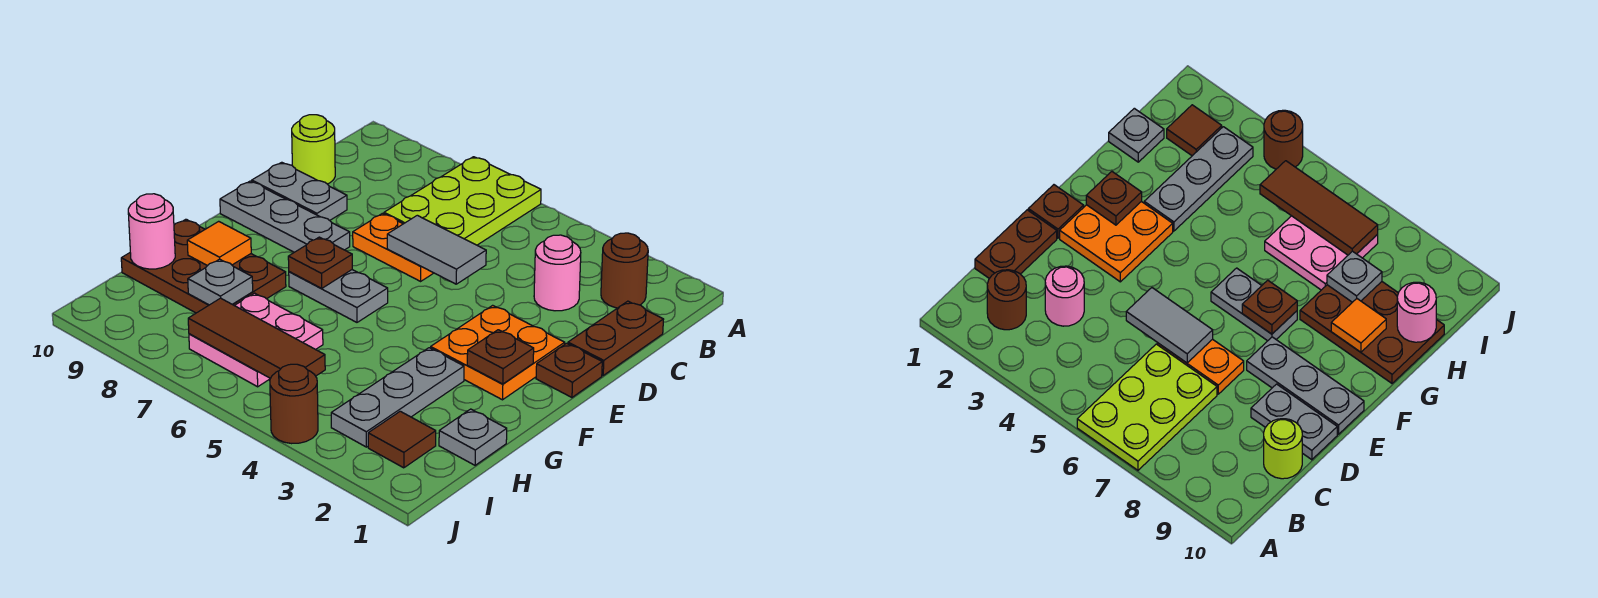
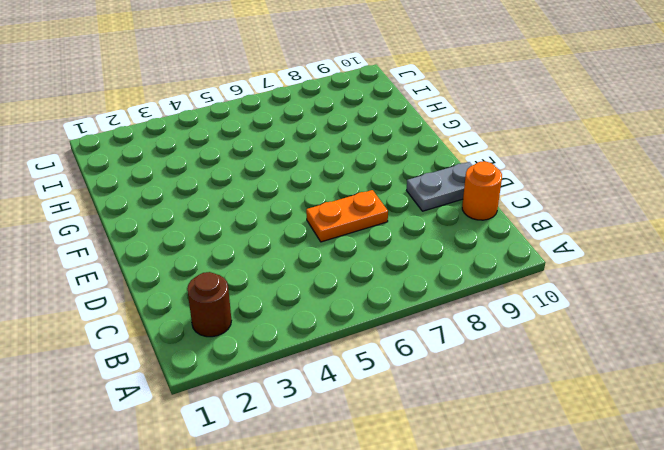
orange round brick C10 level 1 -> lime round brick C10 level 1
none -> lime plate A6:C7 level 1
none -> brown plate C1:D1 level 1
none -> pink round brick C3 level 1

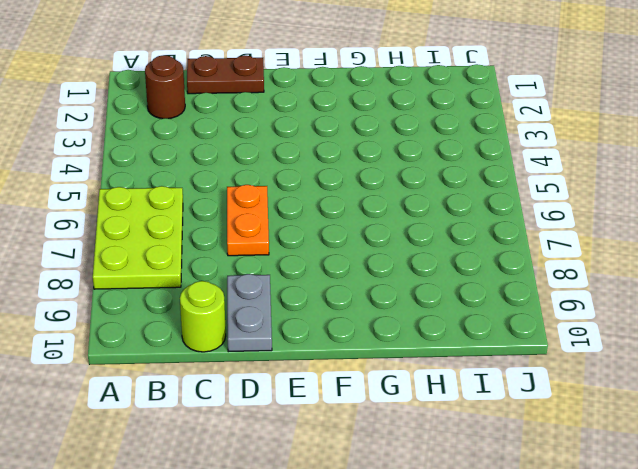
lime plate A6:B8 level 1 -> lime plate A6:C7 level 1
none -> pink round brick C3 level 1
none -> brown plate E1 level 1
none -> orange plate E2:F3 level 1

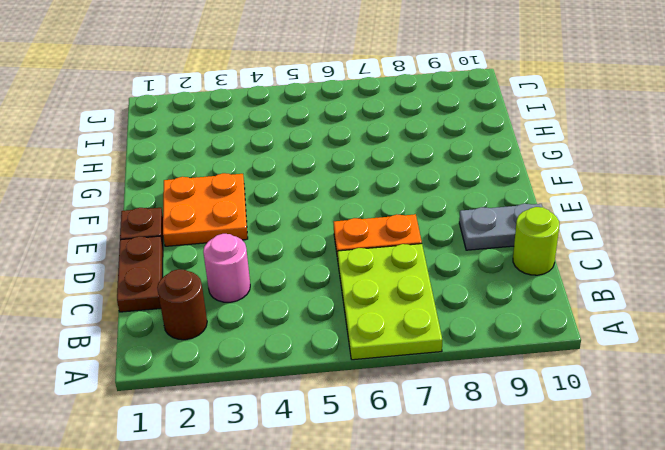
none -> grey plate E8:E10 level 1
none -> grey plate F6:F7 level 1
none -> grey plate G3:I3 level 1

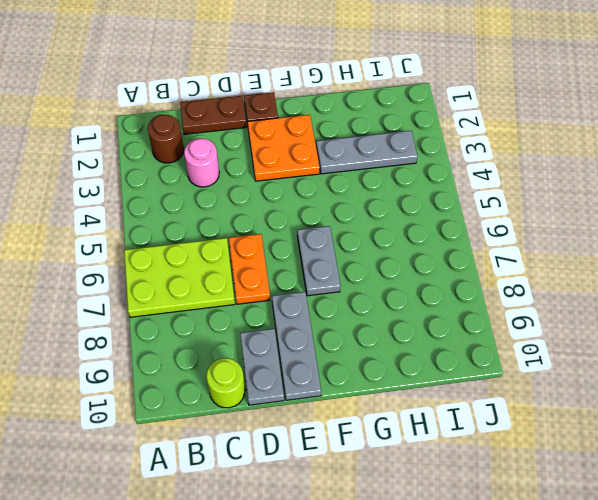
none -> brown plate G8:H10 level 1
none -> grey plate H1 level 1
none -> pink plate H6:I7 level 1

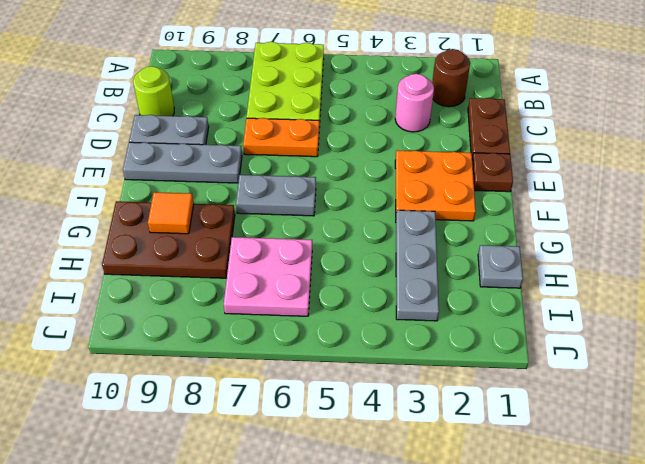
none -> brown tile I2 level 1
none -> brown round brick J4 level 1
none -> grey tile D5:D6 level 2

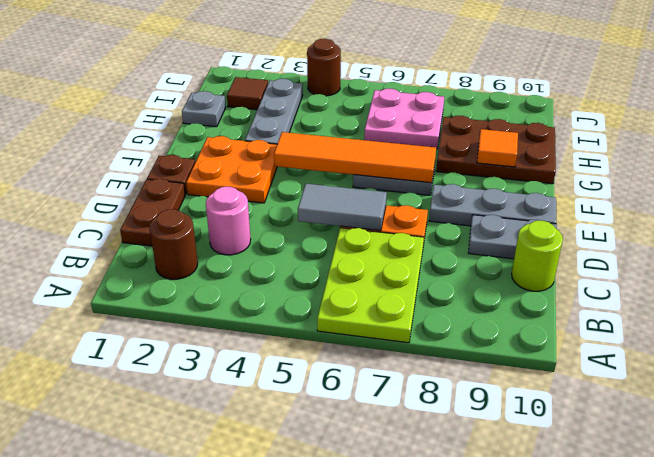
orange tile F4:F7 level 2 -> brown plate F7 level 2
none -> brown plate F2 level 2
none -> grey plate H8 level 2
none -> pink round brick H10 level 2

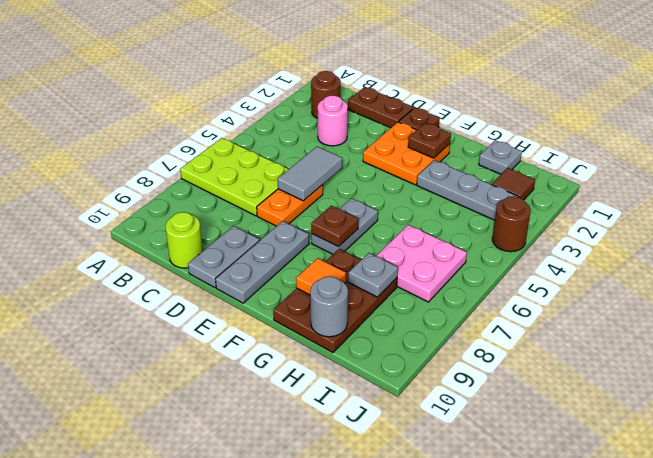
grey round brick H10 level 2 -> pink round brick H10 level 2
none -> brown tile I5:I7 level 2

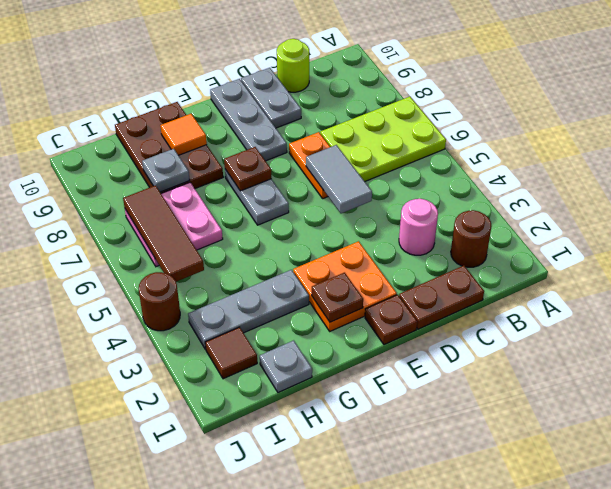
none -> pink round brick H10 level 2

